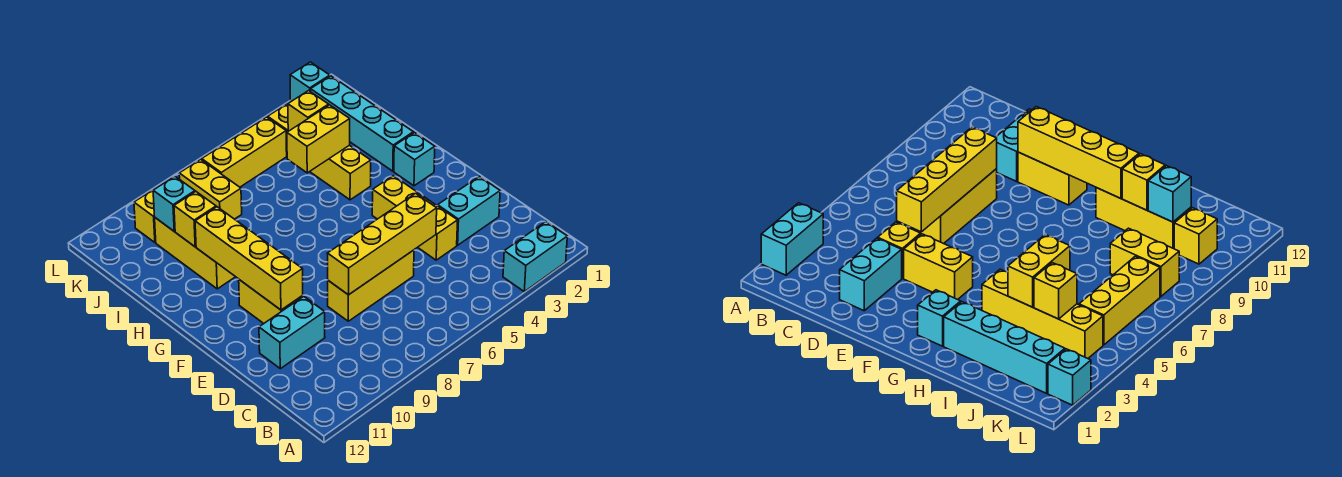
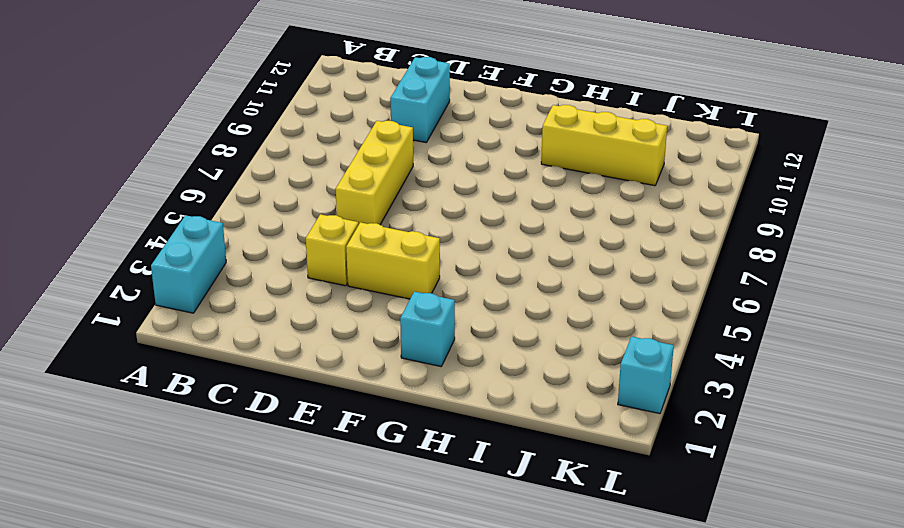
none -> cyan brick D2:D3 level 1
none -> yellow brick E10:F10 level 1
none -> cyan brick H2:K2 level 1

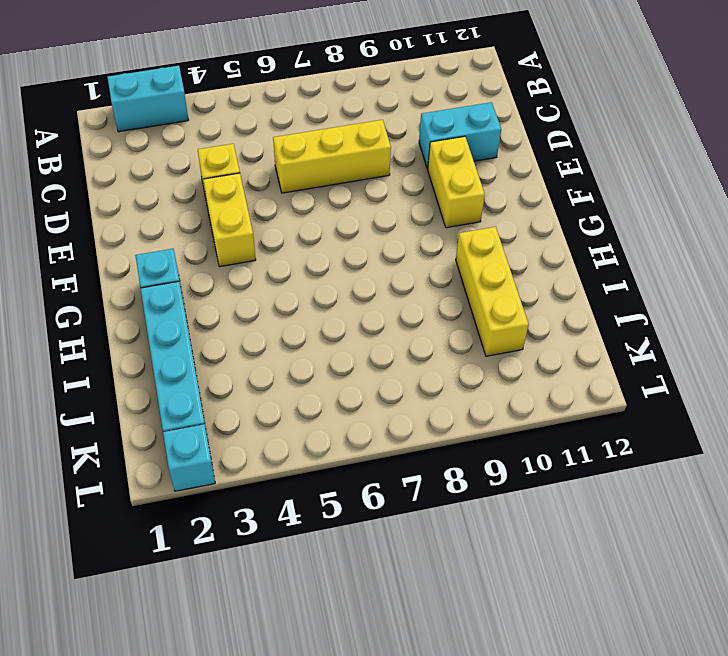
none -> cyan brick D2:D3 level 1
none -> yellow brick H4:K4 level 1
none -> yellow brick J8:K8 level 1

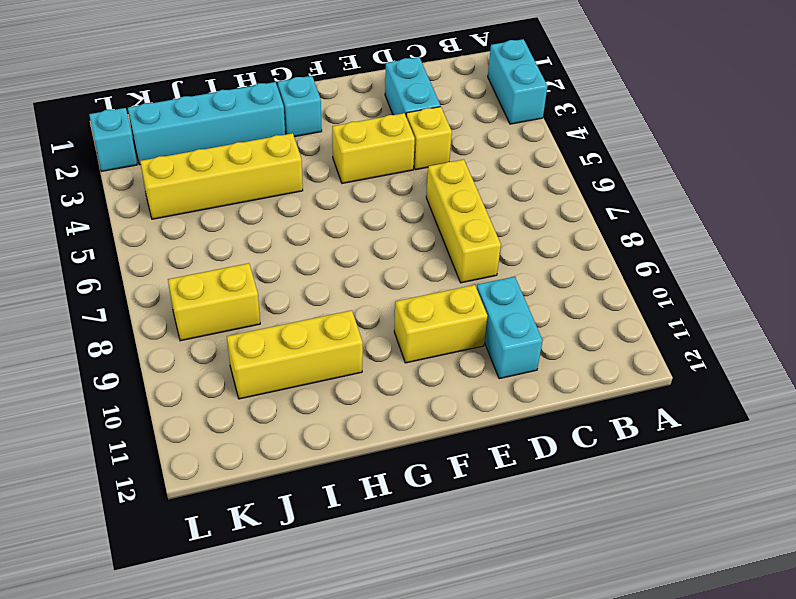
none -> yellow brick K5:K7 level 1
none -> yellow brick K10 level 1
none -> yellow brick D5:D8 level 2

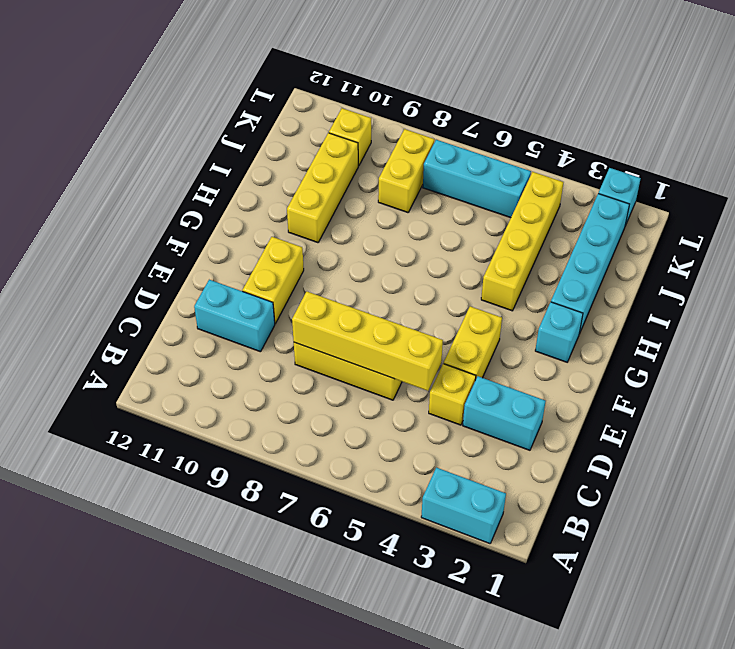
cyan brick K5:K7 level 1 -> yellow brick K5:K7 level 1
none -> yellow brick E10:H10 level 2
none -> yellow brick I4:I5 level 2
none -> yellow brick I10 level 2

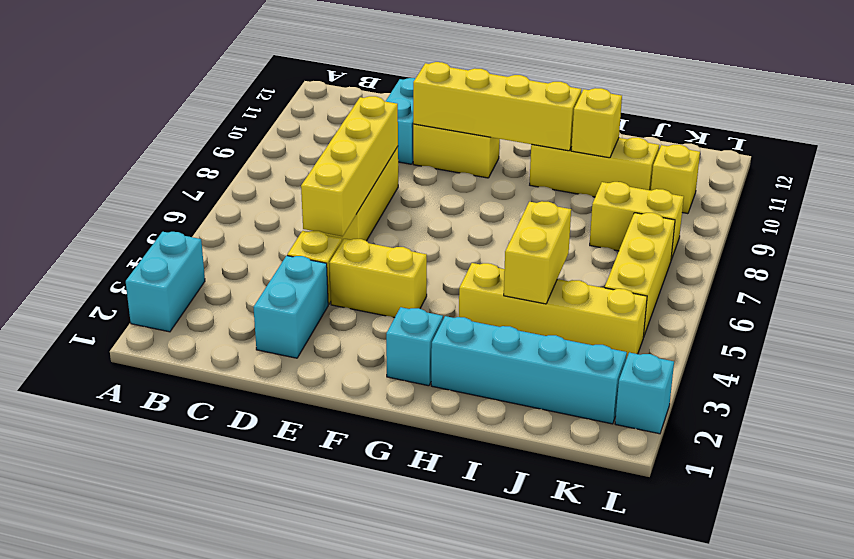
none -> yellow brick J4 level 2
none -> cyan brick J10 level 2

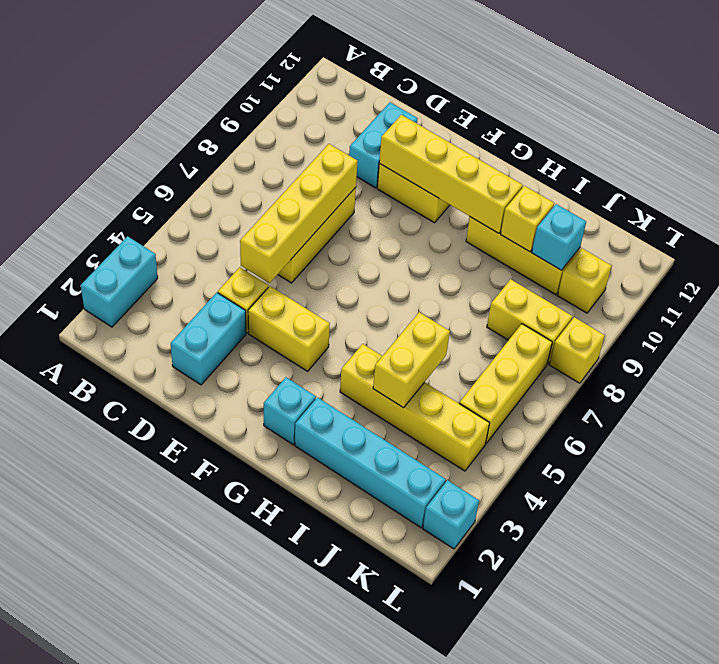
yellow brick L8 level 1 -> yellow brick J4 level 2

